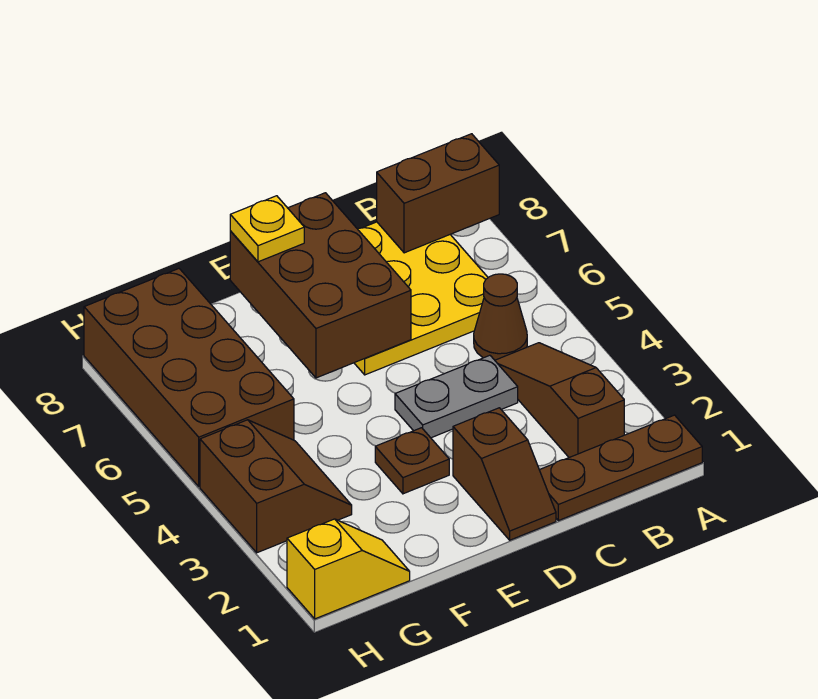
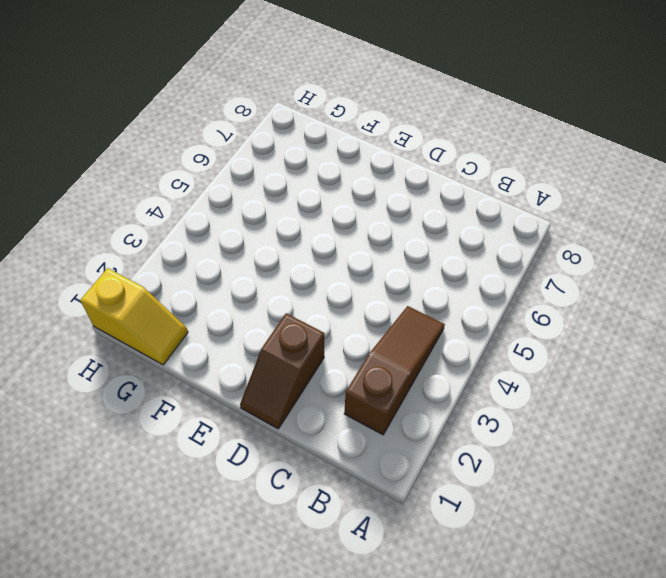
none -> brown plate A1:C1 level 1
none -> brown cone B5 level 1
none -> yellow plate B6:D8 level 1

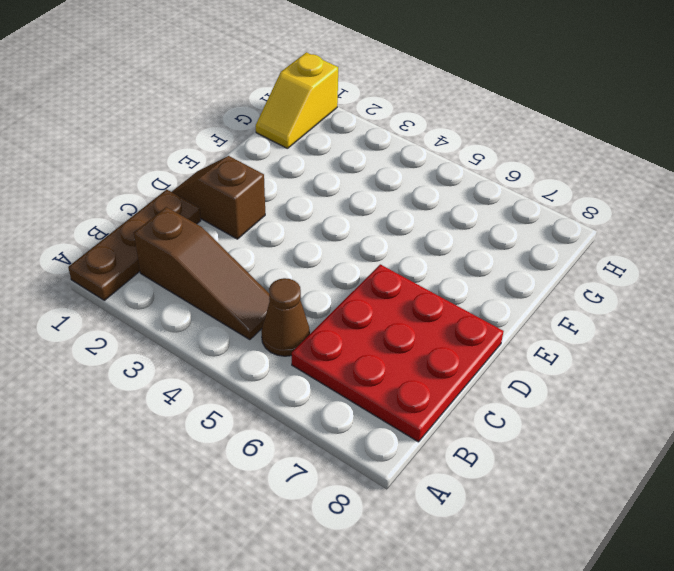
red plate B6:D8 level 1 -> yellow plate B6:D8 level 1
none -> grey plate C4:D4 level 1
none -> brown plate E3 level 1
none -> brown slope G3:H4 level 1 top H

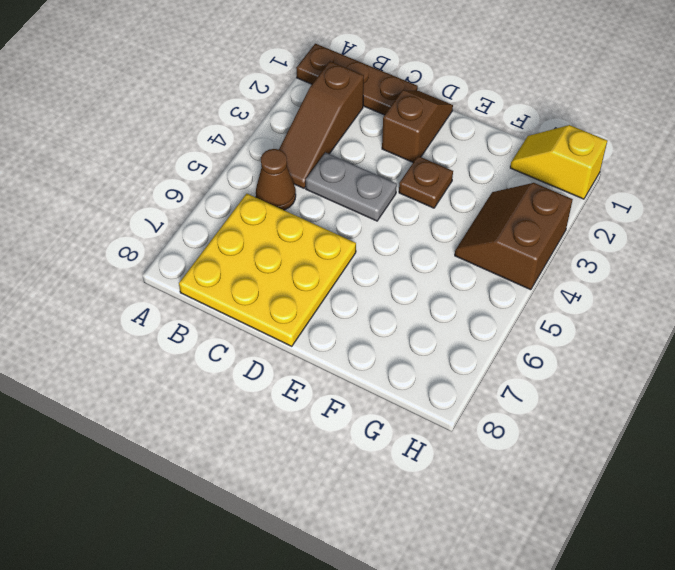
none -> brown brick G5:H8 level 1
none -> brown brick A8:B8 level 2
none -> brown brick D6:E8 level 2

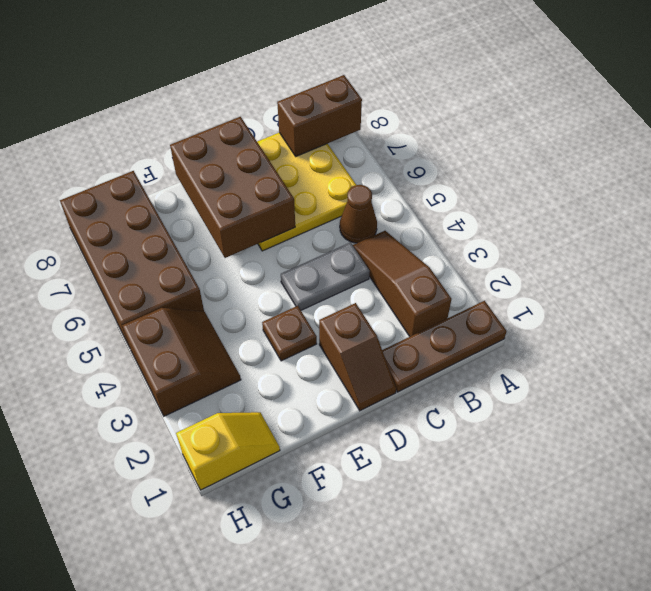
none -> yellow plate E8 level 3

